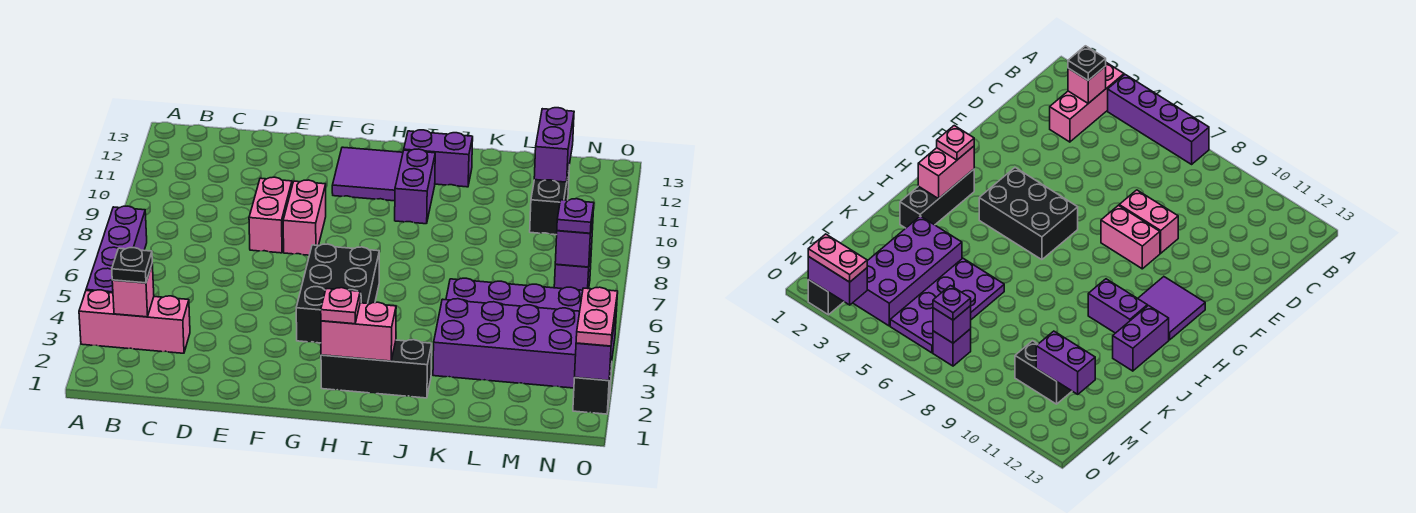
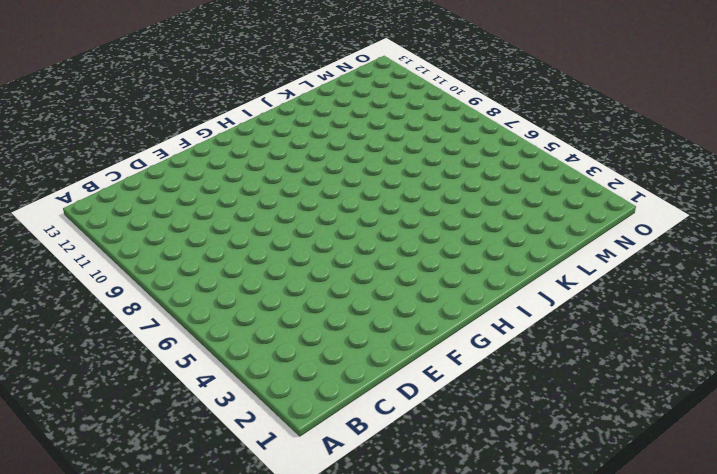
none -> pink brick A3:C3 level 1
none -> purple brick A4:A7 level 1
none -> pink brick E8:E9 level 1

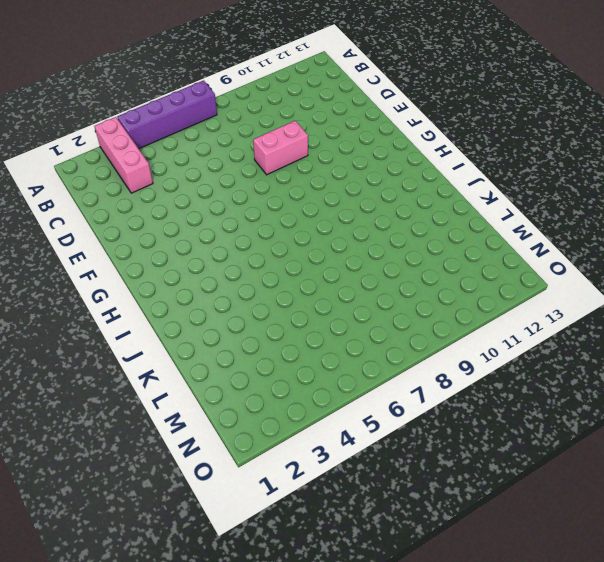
none -> pink brick F8:F9 level 1
none -> black brick G4:H6 level 1
none -> purple tile G11:H12 level 1

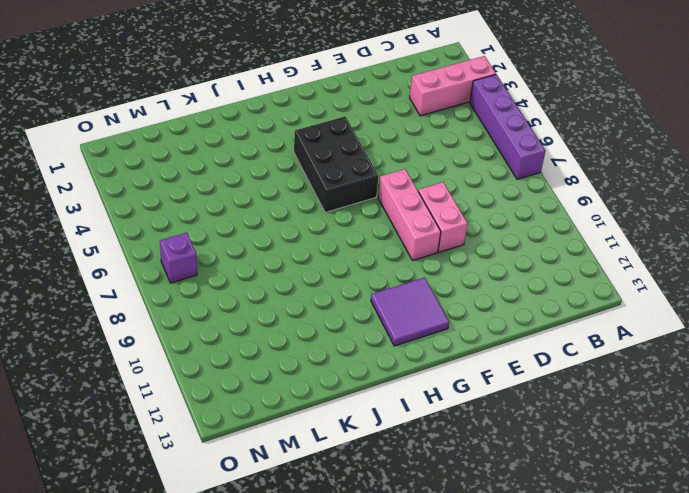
pink brick F7:F9 level 1 -> pink brick F8:F9 level 1
none -> black brick H2:J2 level 1
none -> purple brick I10:I11 level 1
none -> purple brick I12:J12 level 1

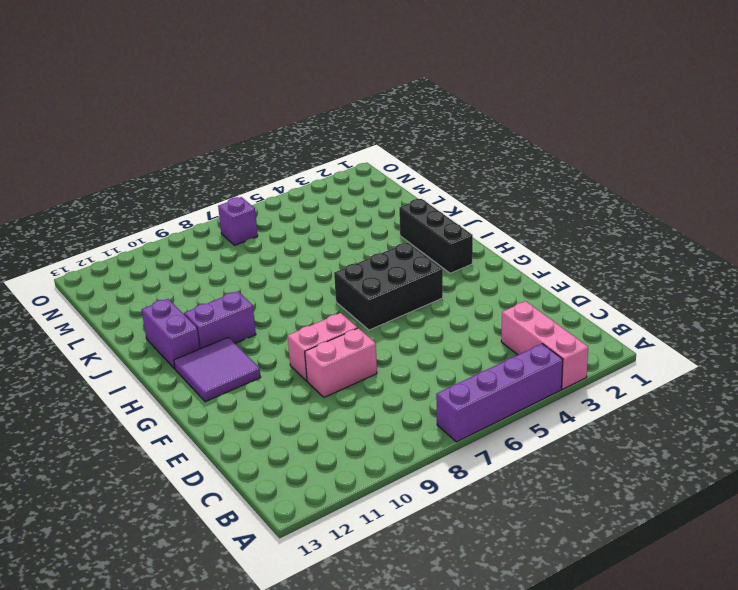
none -> purple brick K3:N4 level 1
none -> purple plate K5:N6 level 1
none -> black brick M10:M11 level 1

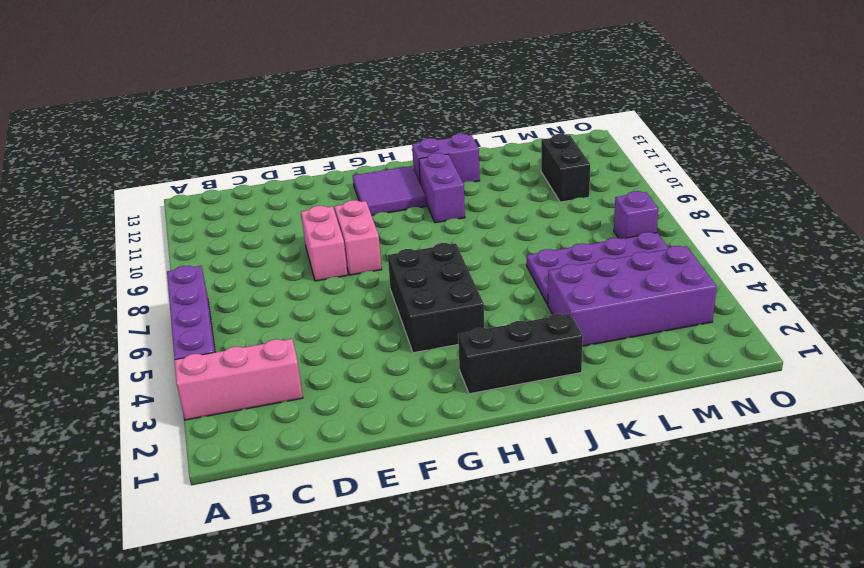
none -> black brick O2 level 1
none -> pink brick B3 level 2
none -> pink brick H2:I2 level 2

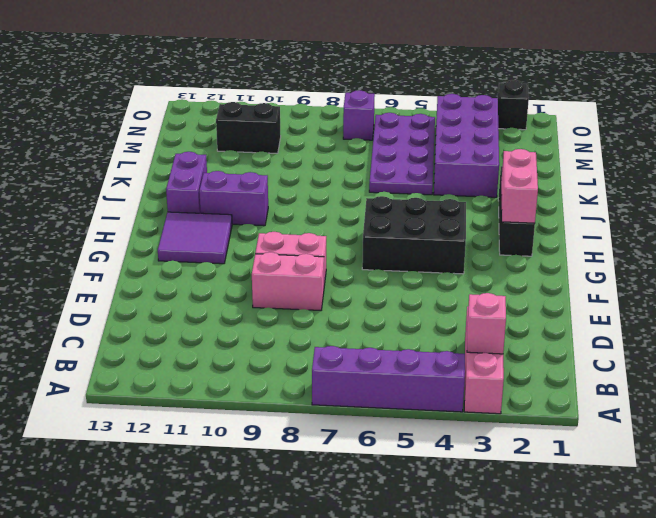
none -> purple brick M11:M12 level 2
none -> purple brick N7 level 2
none -> purple brick O2:O3 level 2

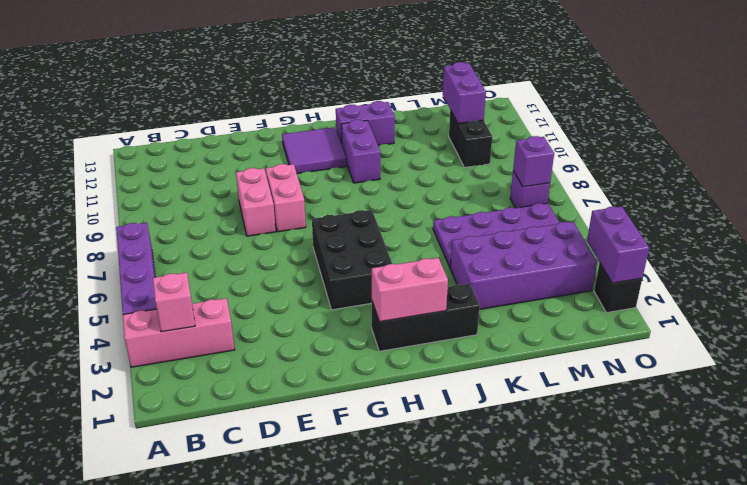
none -> black plate B3 level 3
none -> pink plate H2 level 3
none -> purple plate N7 level 3

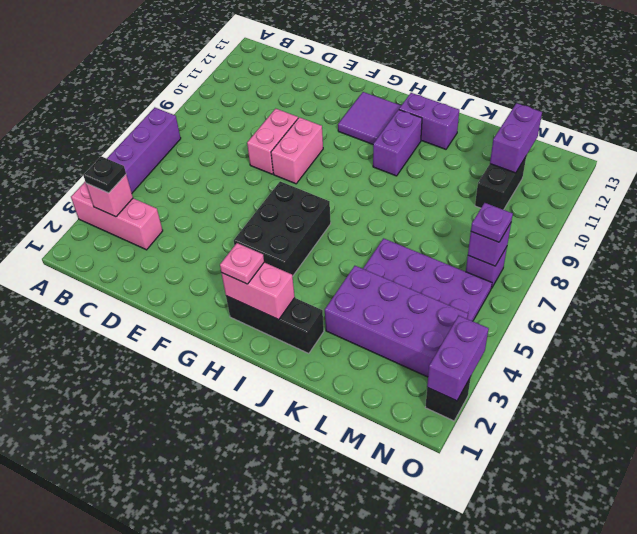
none -> pink plate O2:O3 level 3

